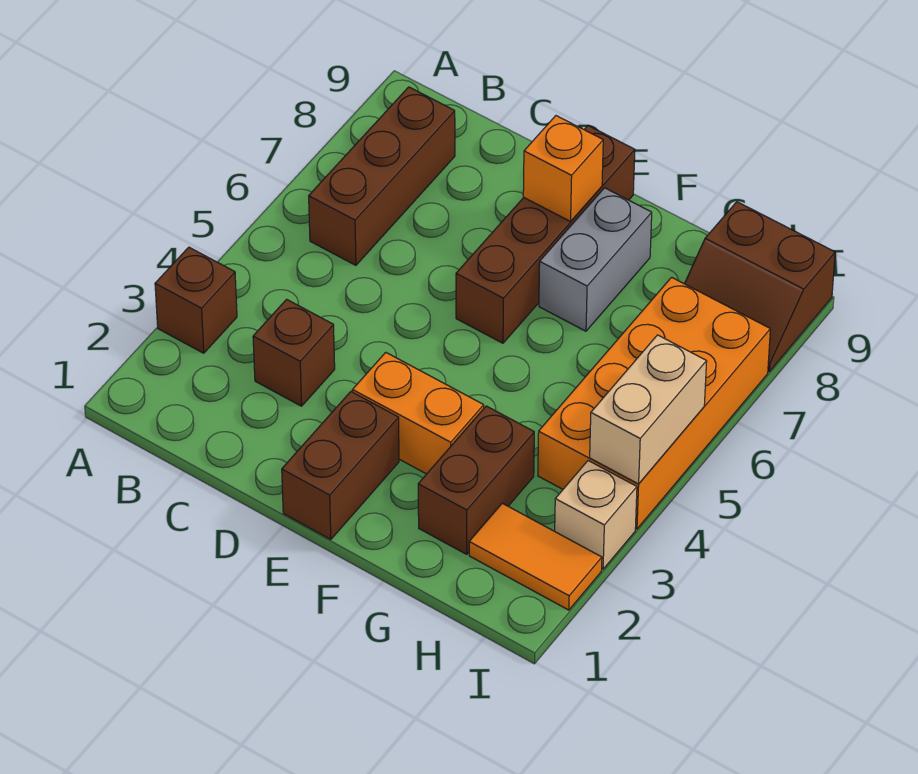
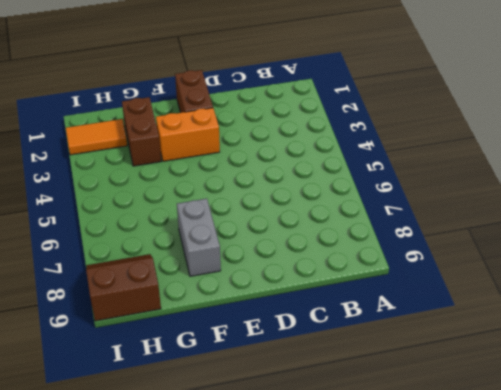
none -> brown brick A3 level 1
none -> brown brick B6:B8 level 1
none -> brown brick C3 level 1

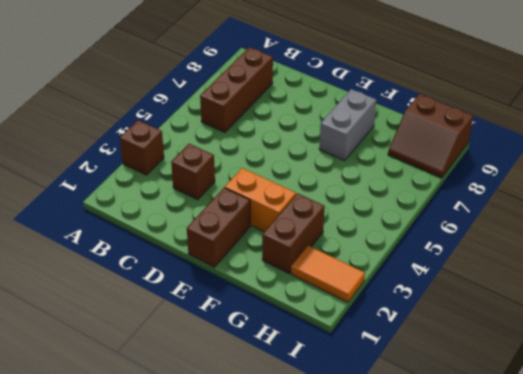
none -> brown brick E6:E9 level 1
none -> orange brick H4:I7 level 1
none -> tan brick I3 level 1

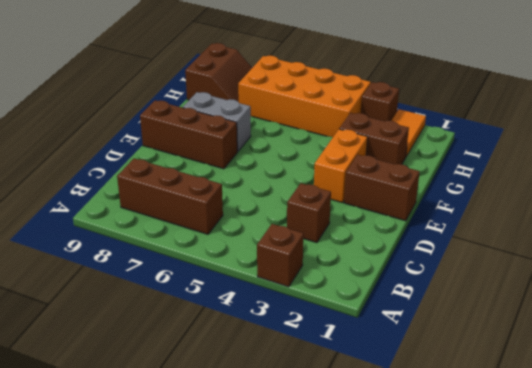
brown brick E7:E9 level 1 -> brown brick E6:E9 level 1
brown brick I3 level 1 -> tan brick I3 level 1
none -> orange brick E8 level 2
none -> tan brick I4:I5 level 2

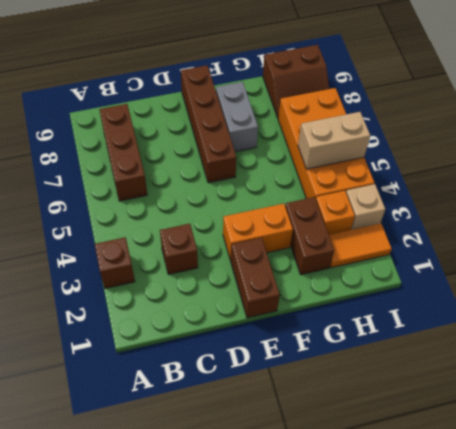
orange brick H3 level 1 -> orange brick E8 level 2
tan brick H5:I5 level 2 -> tan brick I4:I5 level 2

